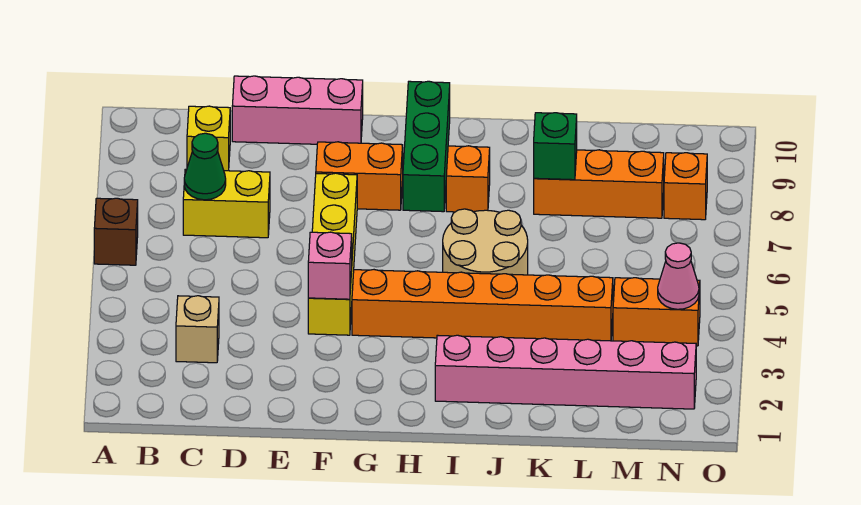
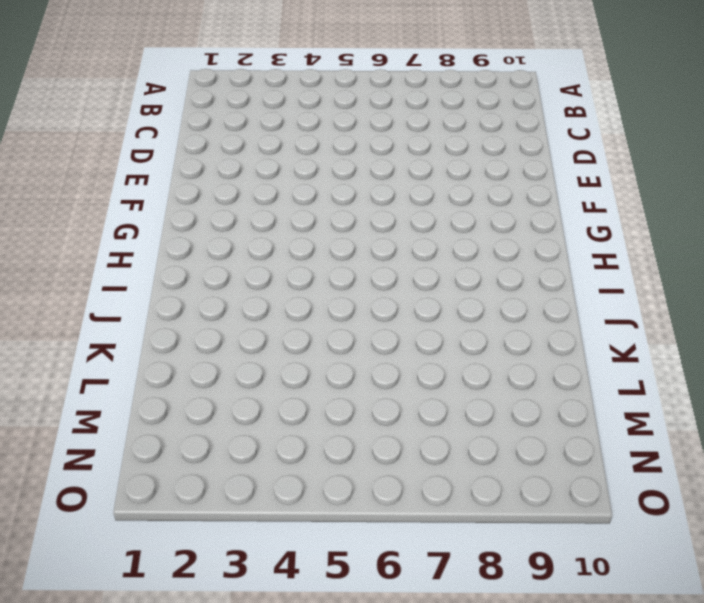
none -> brown brick A6 level 1
none -> tan brick C3 level 1
none -> yellow brick C7:D7 level 1

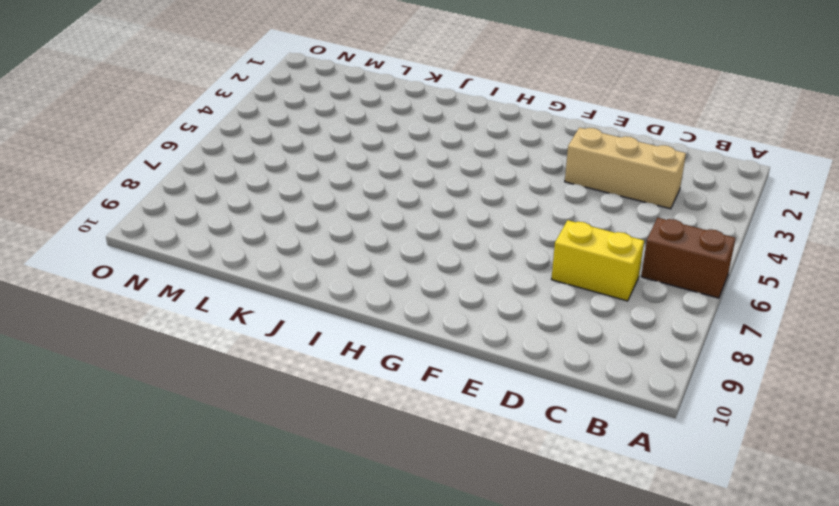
brown brick A6:B6 level 1 -> brown brick A6 level 1
tan brick C3:E3 level 1 -> tan brick C3 level 1
none -> yellow brick C9 level 1
none -> pink brick D10:F10 level 1
none -> yellow brick F4:F7 level 1

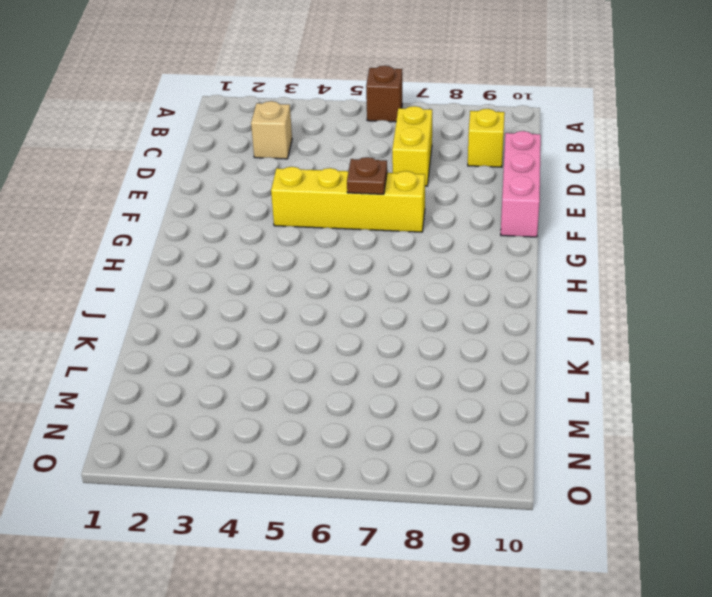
brown plate F6 level 2 -> none
none -> orange brick F8:G8 level 1
none -> orange brick G4:L4 level 1
none -> green brick H8:H10 level 1

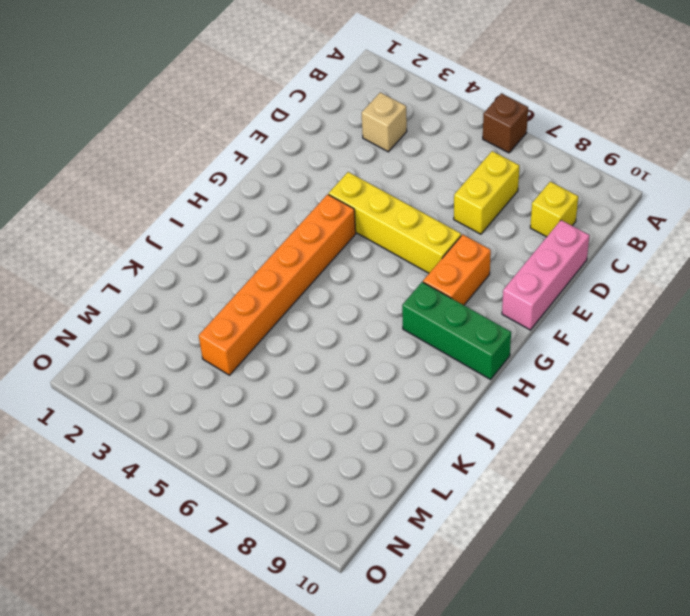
none -> pink brick I2:N2 level 1
none -> tan round brick I5:J6 level 1
none -> orange brick I8 level 1

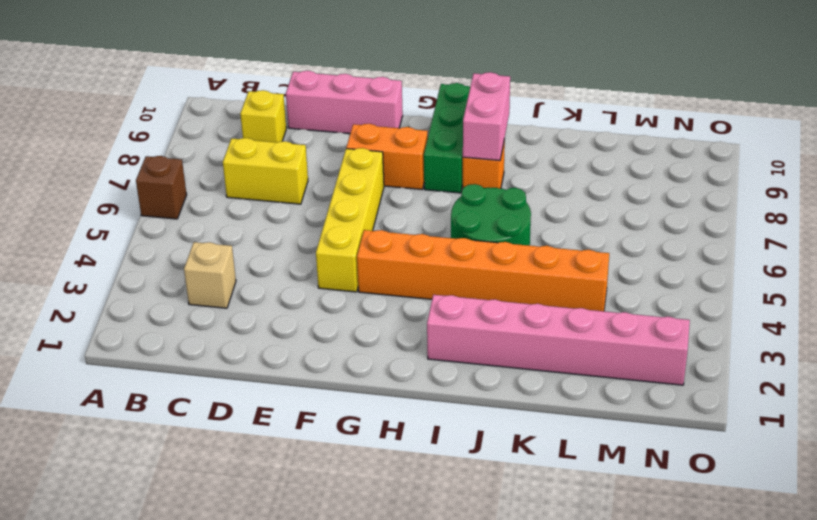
green round brick I5:J6 level 1 -> tan round brick I5:J6 level 1
pink brick I8:I9 level 2 -> none
none -> orange brick K8:M8 level 1
none -> orange brick M4:N4 level 1
none -> orange brick N8 level 1

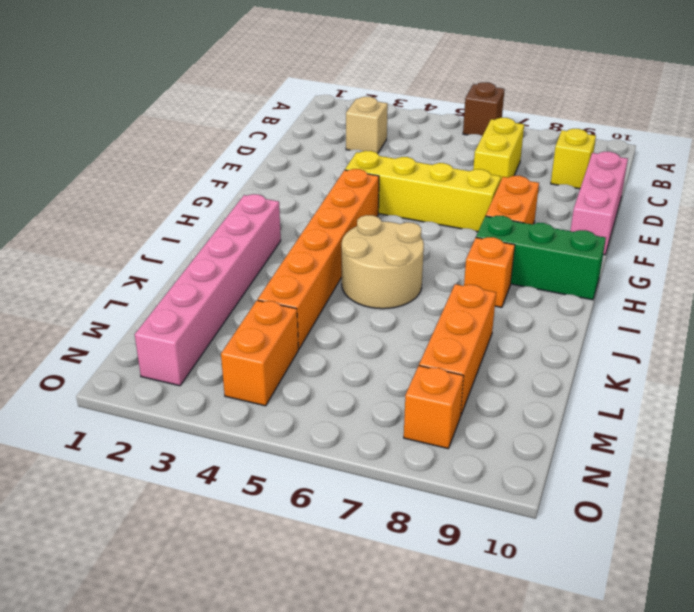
none -> green cone C7 level 2
none -> pink brick F4 level 2
none -> green brick K8 level 2

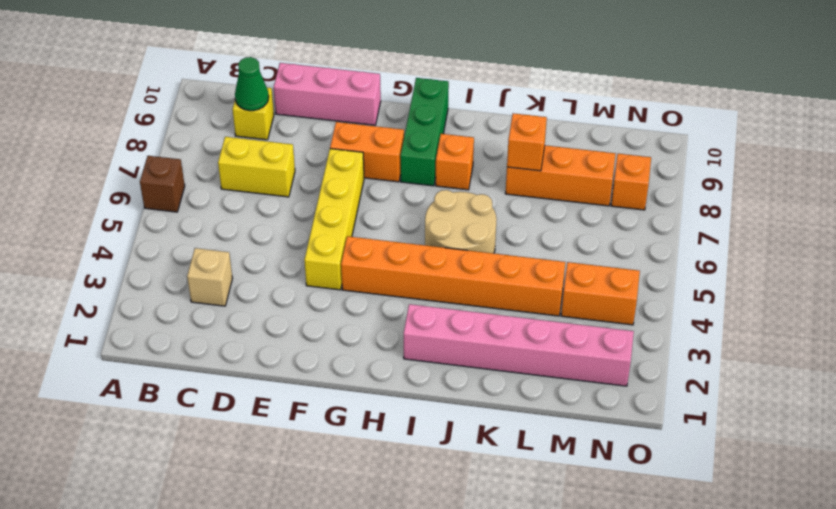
green cone C9 level 2 -> green cone C7 level 2
orange brick K8 level 2 -> green brick K8 level 2
none -> pink brick F4 level 2
none -> pink cone N4 level 2

